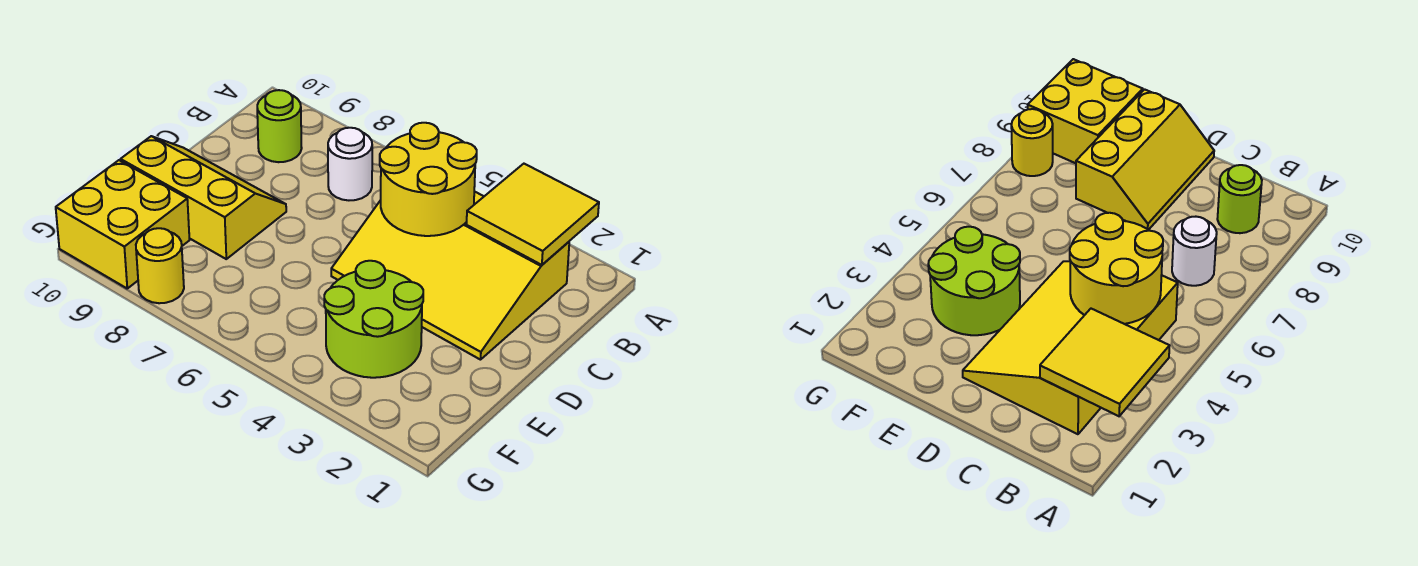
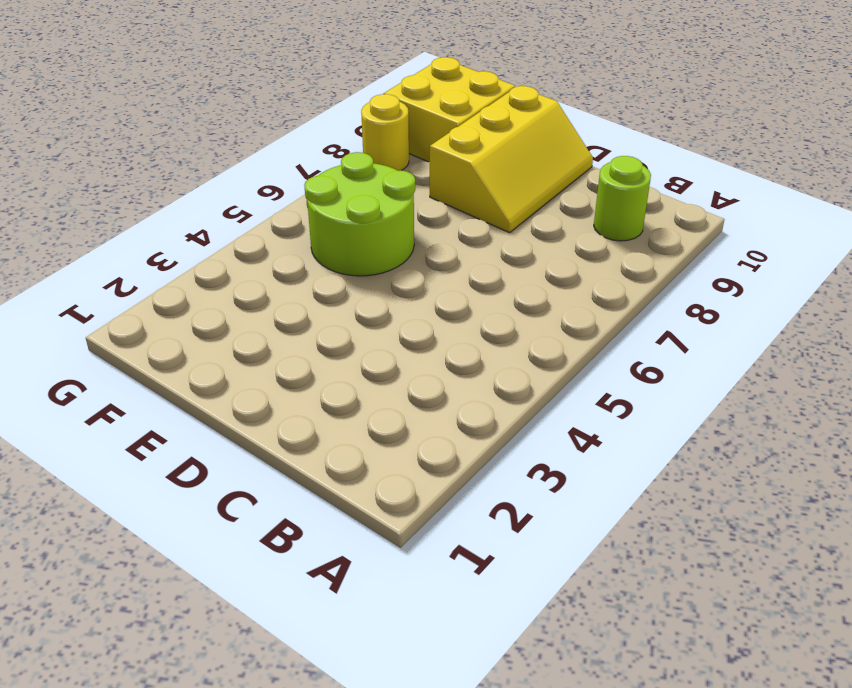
lime round brick E5:F6 level 1 -> lime round brick E3:F4 level 1
none -> yellow slope B2:D5 level 1 top B
none -> white round brick B7 level 1

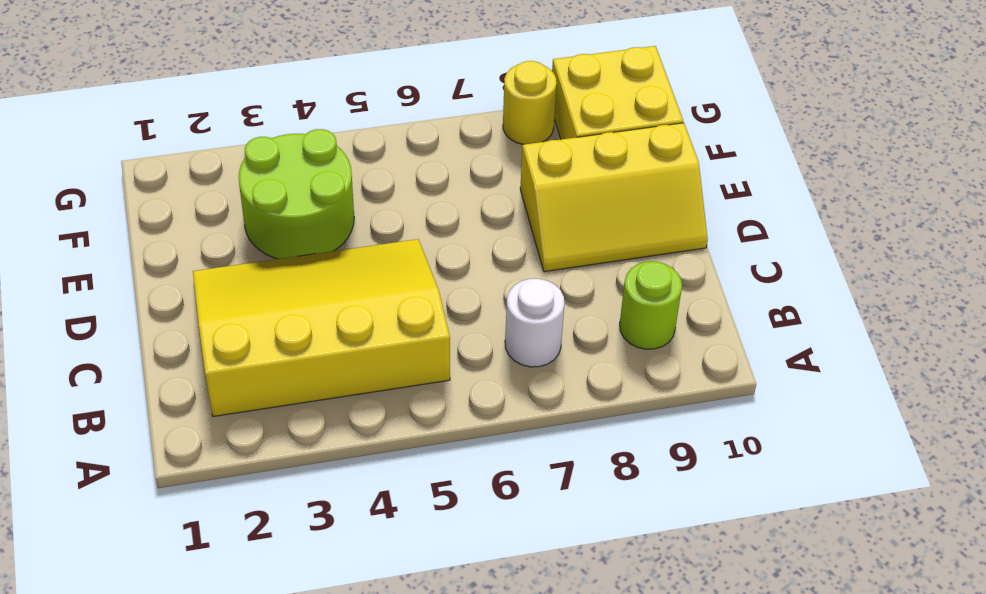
none -> yellow tile A2:B3 level 2
none -> yellow round brick B4:C5 level 2

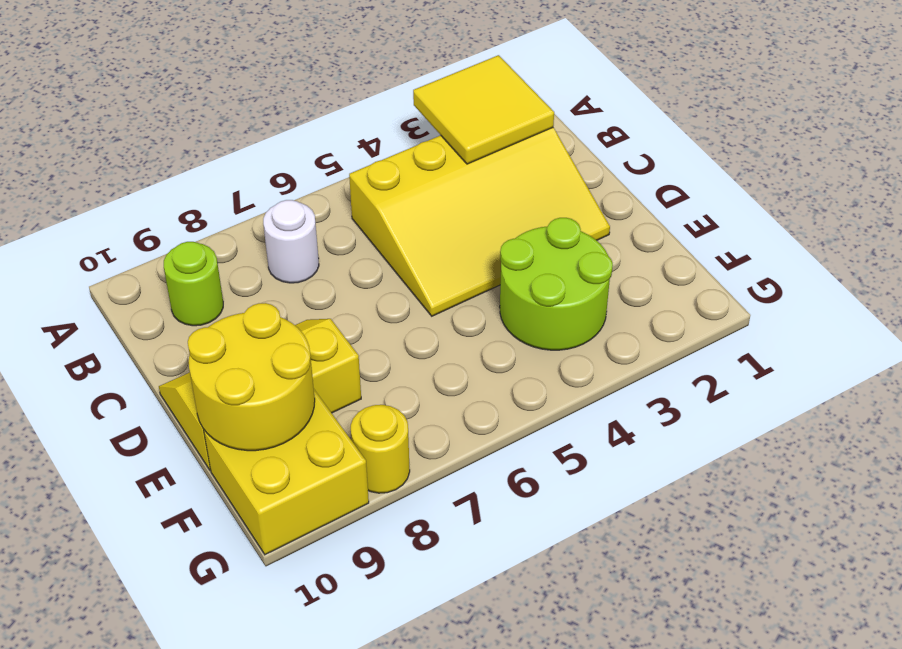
yellow round brick E9:F10 level 2 -> yellow round brick B4:C5 level 2

